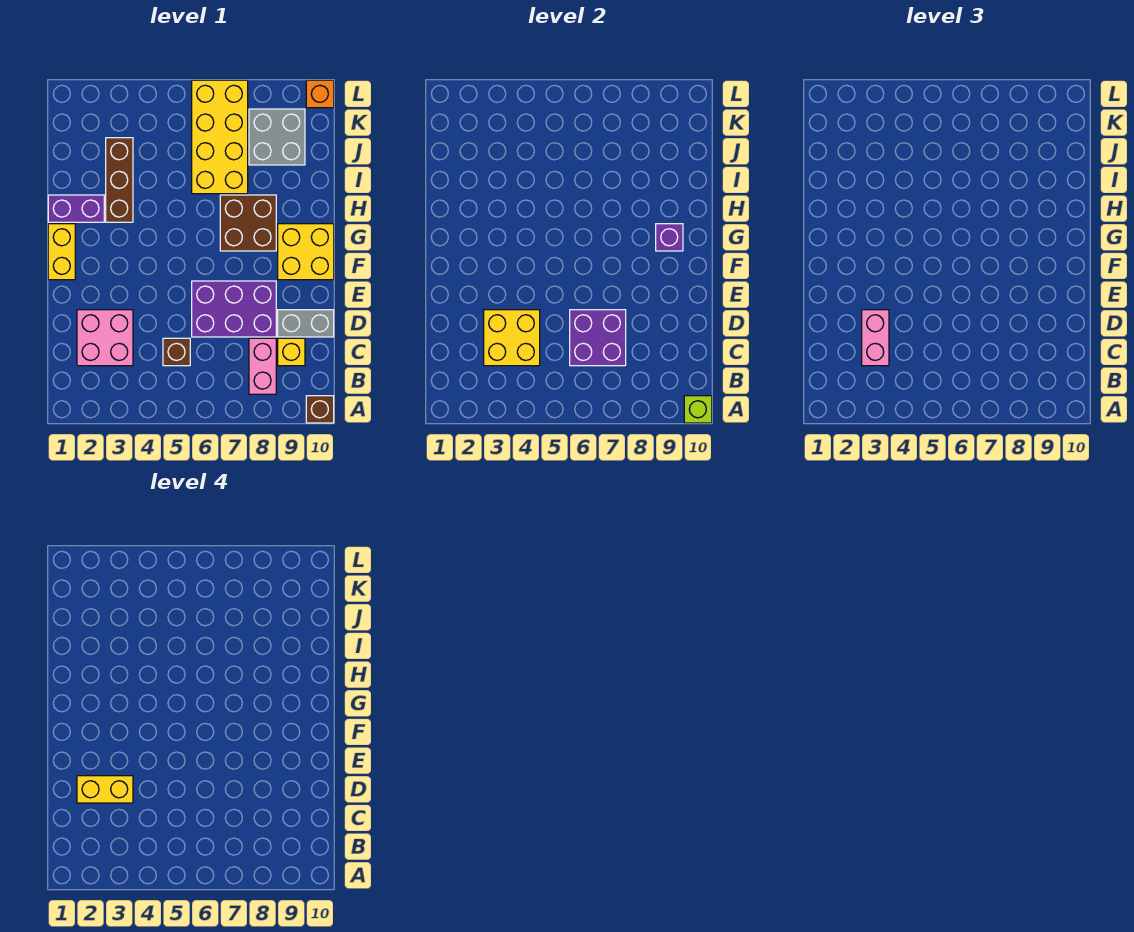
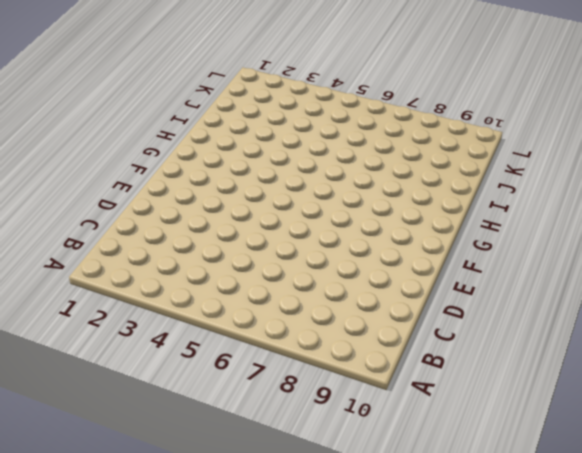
none -> brown brick A10 level 1
none -> pink brick B8:C8 level 1
none -> pink brick C2:D3 level 1

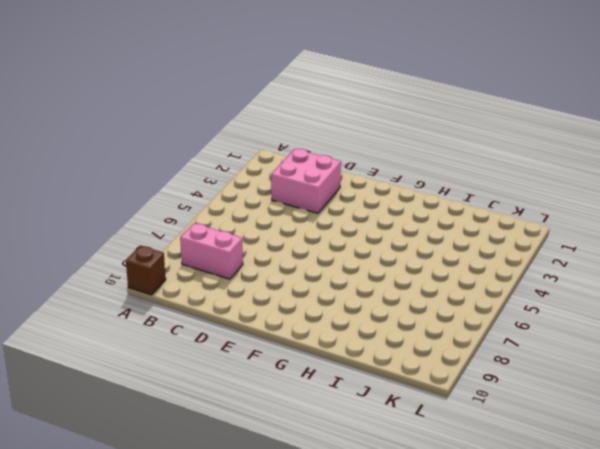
none -> brown brick C5 level 1
none -> yellow brick C9 level 1
none -> purple brick D6:E8 level 1

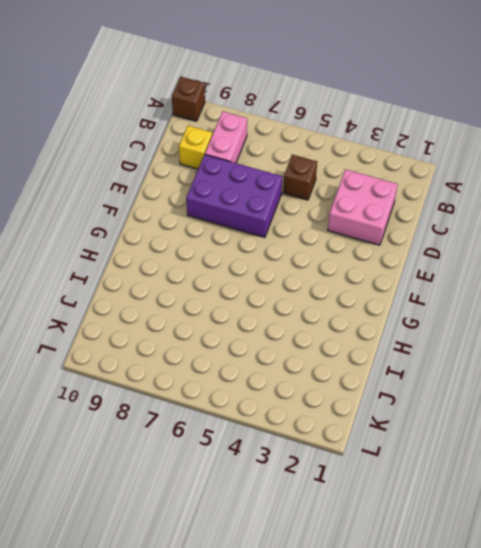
none -> grey brick D9:D10 level 1
none -> yellow brick F1:G1 level 1
none -> yellow brick F9:G10 level 1

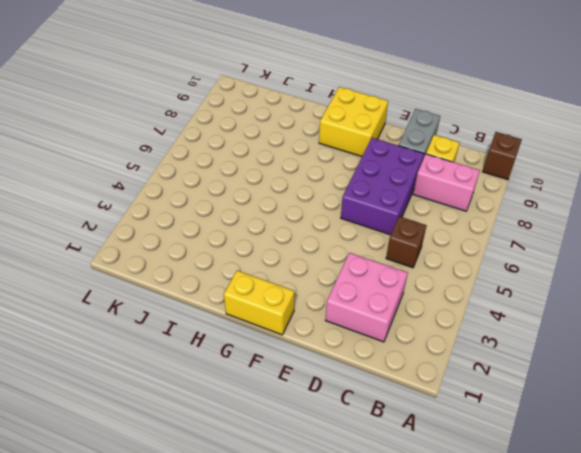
none -> brown brick G7:H8 level 1
none -> purple brick H1:H2 level 1
none -> brown brick H3:J3 level 1

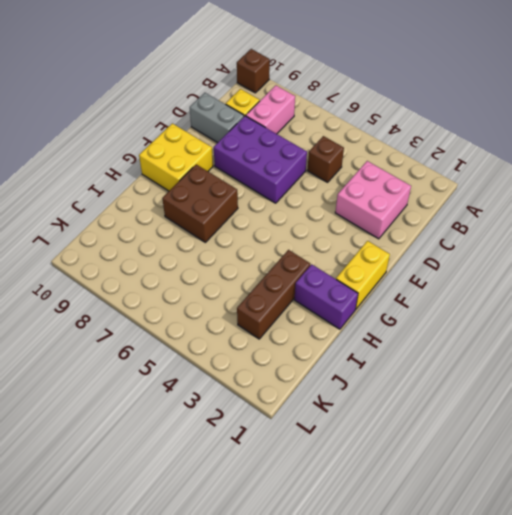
none -> yellow brick I6:L7 level 1
none -> grey brick J8:K9 level 1
none -> orange brick L10 level 1

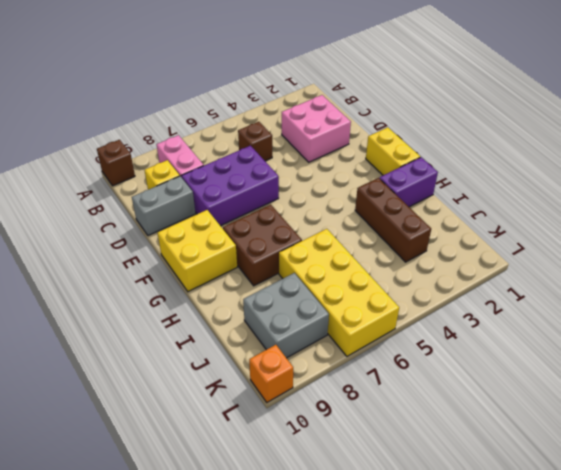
none -> lime brick A10 level 2
none -> yellow brick C3:D4 level 2
none -> purple brick C6:D7 level 2

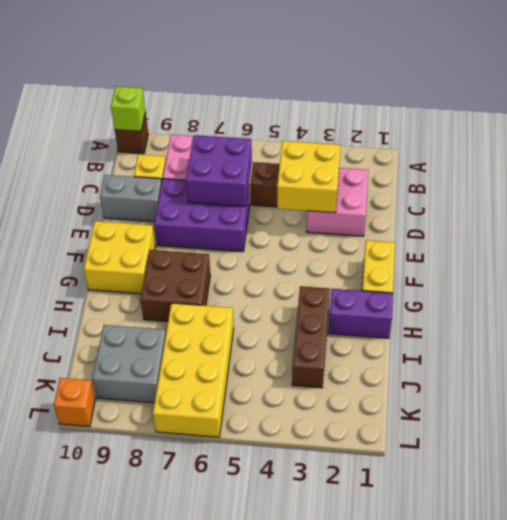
none -> purple brick G9 level 2
none -> pink brick C3:D3 level 3
none -> yellow brick D2:D3 level 4

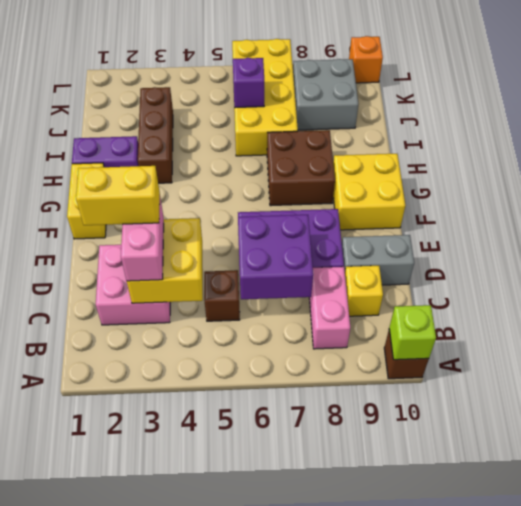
purple brick J6 level 2 -> purple brick G9 level 2

